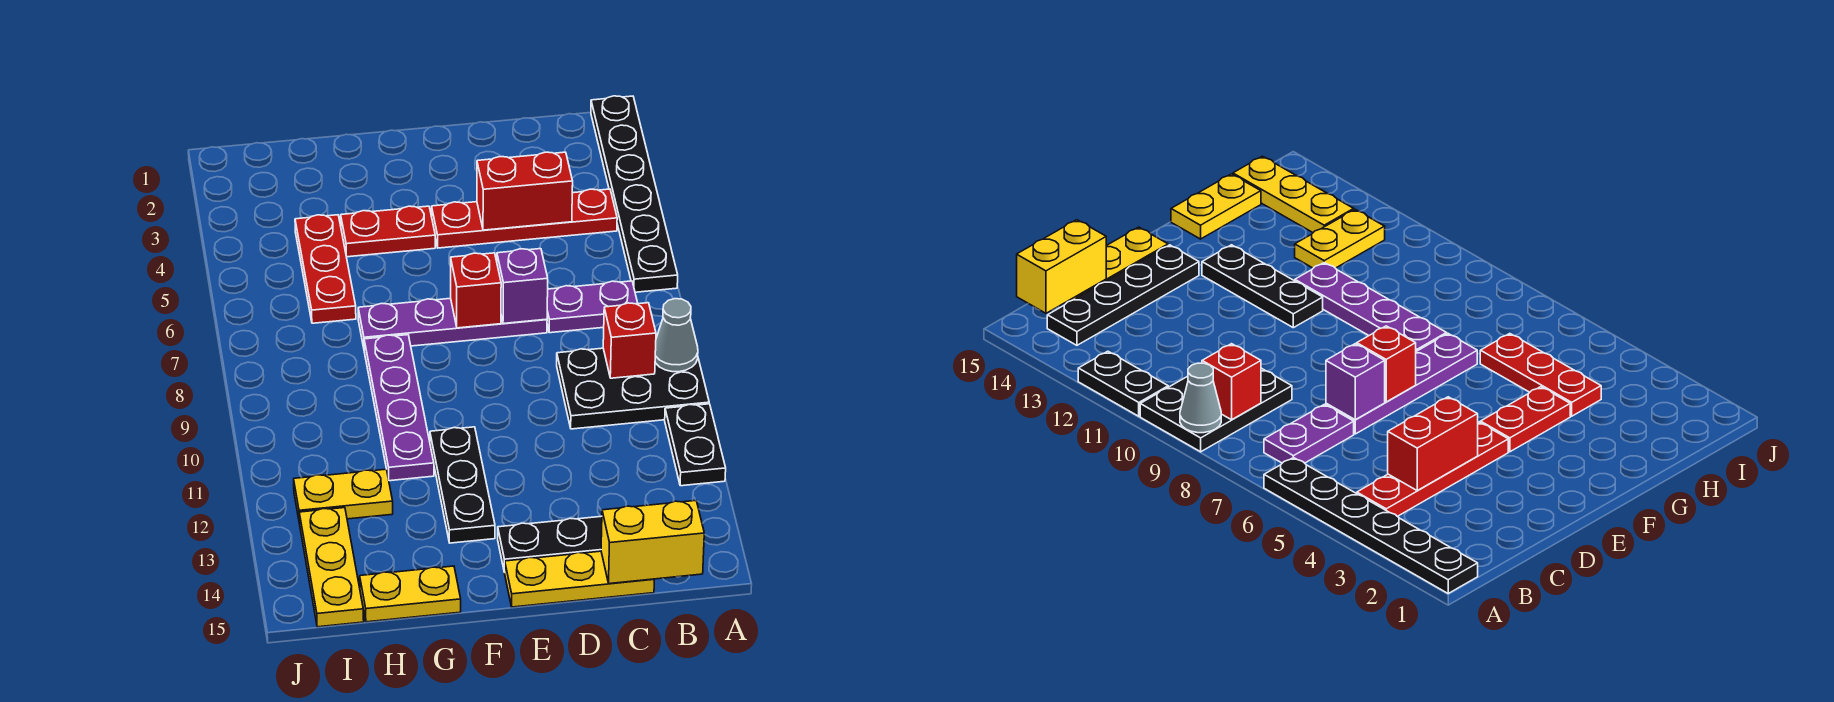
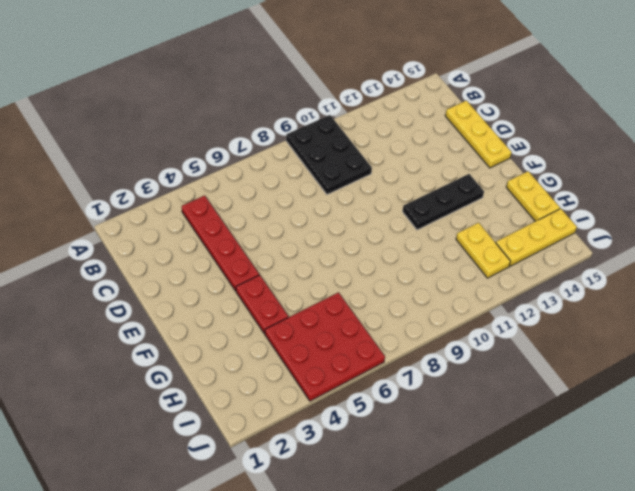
red plate H4:J6 level 1 -> red plate H4:H6 level 1
none -> black plate A1:A6 level 1
none -> black plate A11:A12 level 1
none -> purple plate B7:C7 level 1

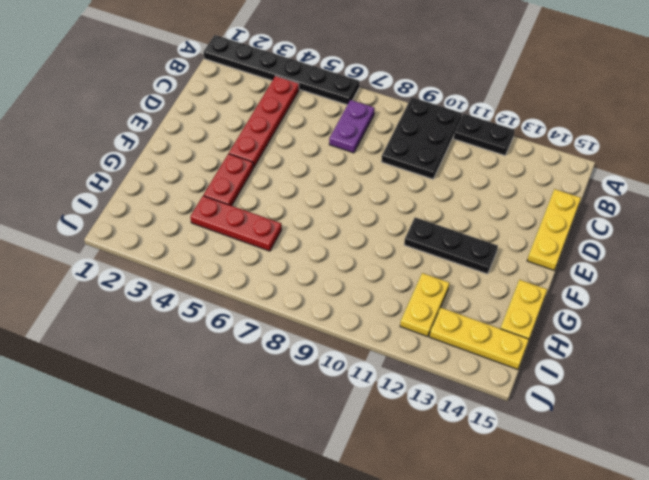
none -> black plate B14:E14 level 1
none -> purple plate D7:G7 level 1
none -> purple plate G8:G11 level 1

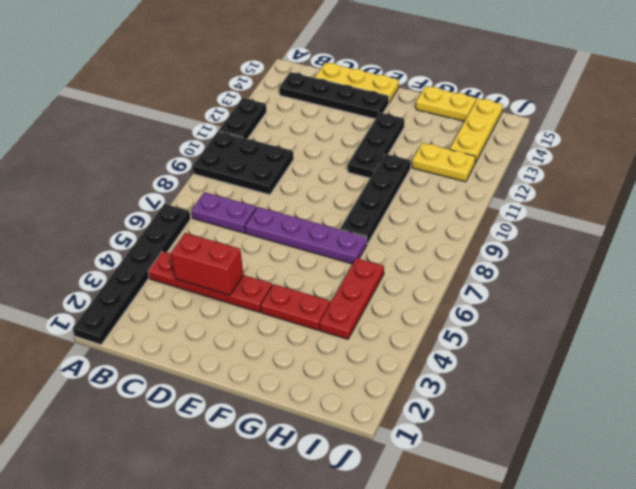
black plate G8:G11 level 1 -> purple plate G8:G11 level 1
none -> grey cone A9 level 2
none -> red brick B9 level 2
none -> yellow brick B15:C15 level 2

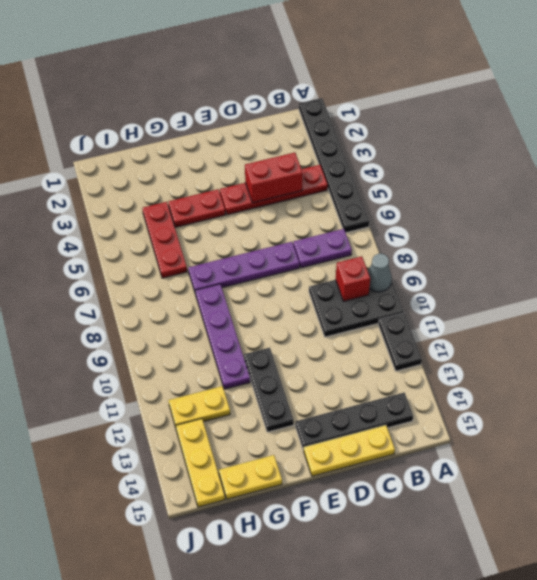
none -> yellow brick B15:C15 level 2
none -> purple brick D7 level 2
none -> red brick E7 level 2

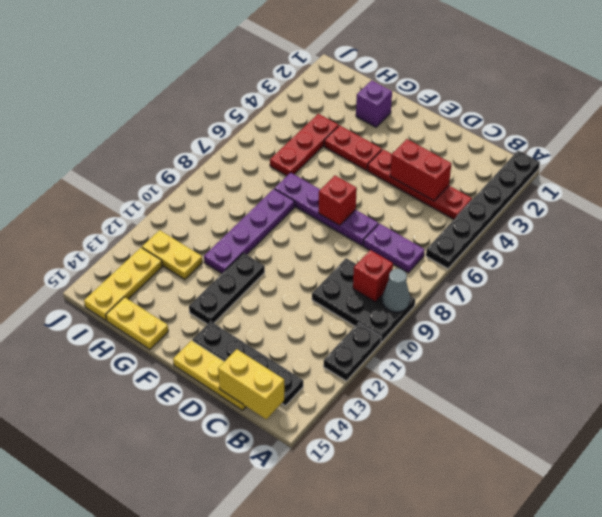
purple brick G2 level 1 -> purple brick D7 level 2

